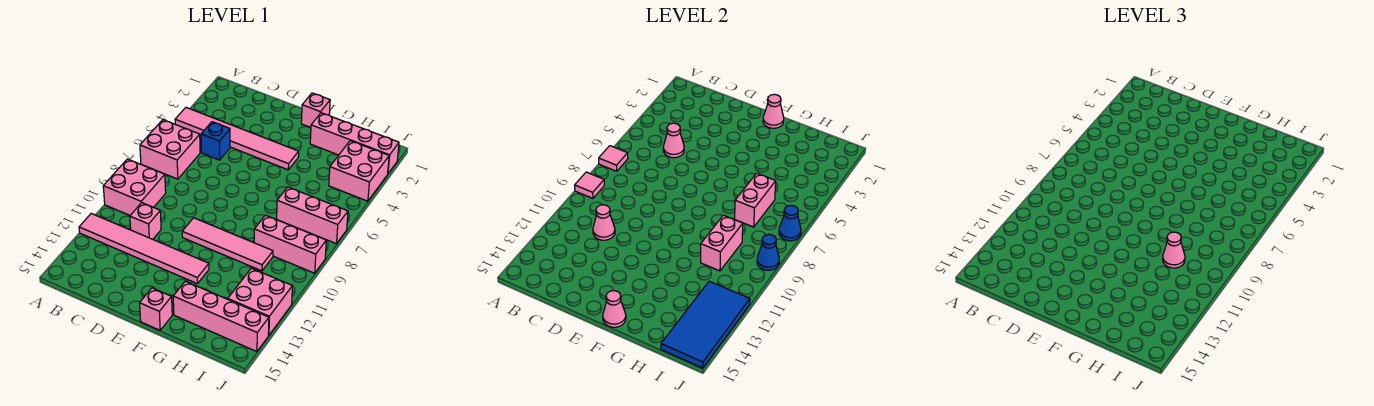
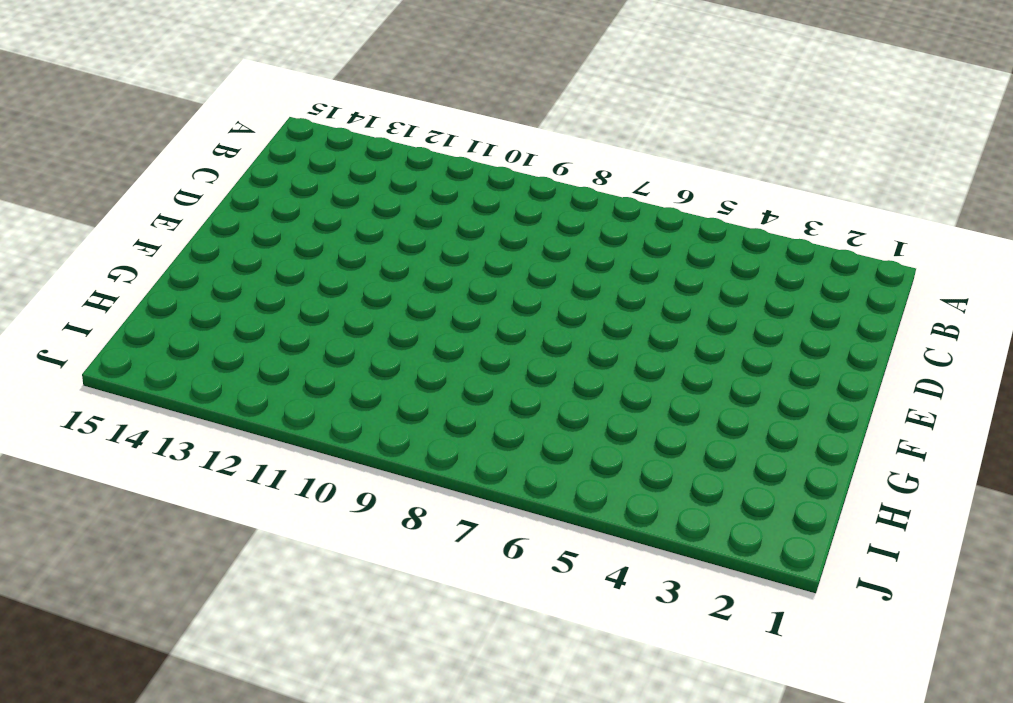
none -> pink tile A4:F4 level 1
none -> pink brick A6:B7 level 1
none -> pink brick A9:B10 level 1

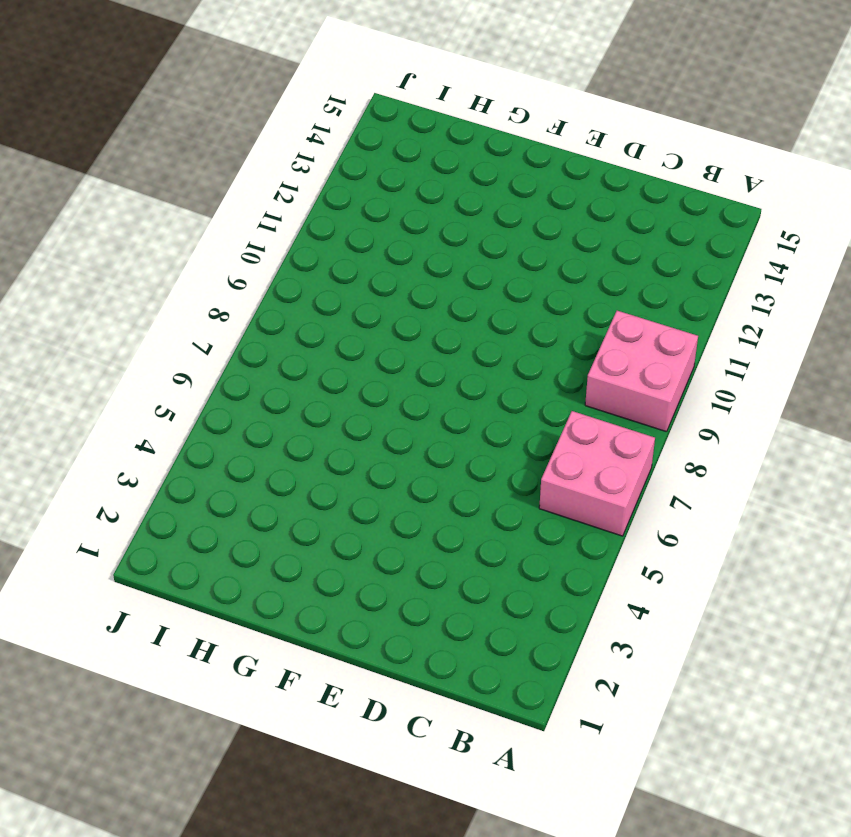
none -> pink tile A4:F4 level 1
none -> pink tile A12:F12 level 1
none -> blue brick C5 level 1

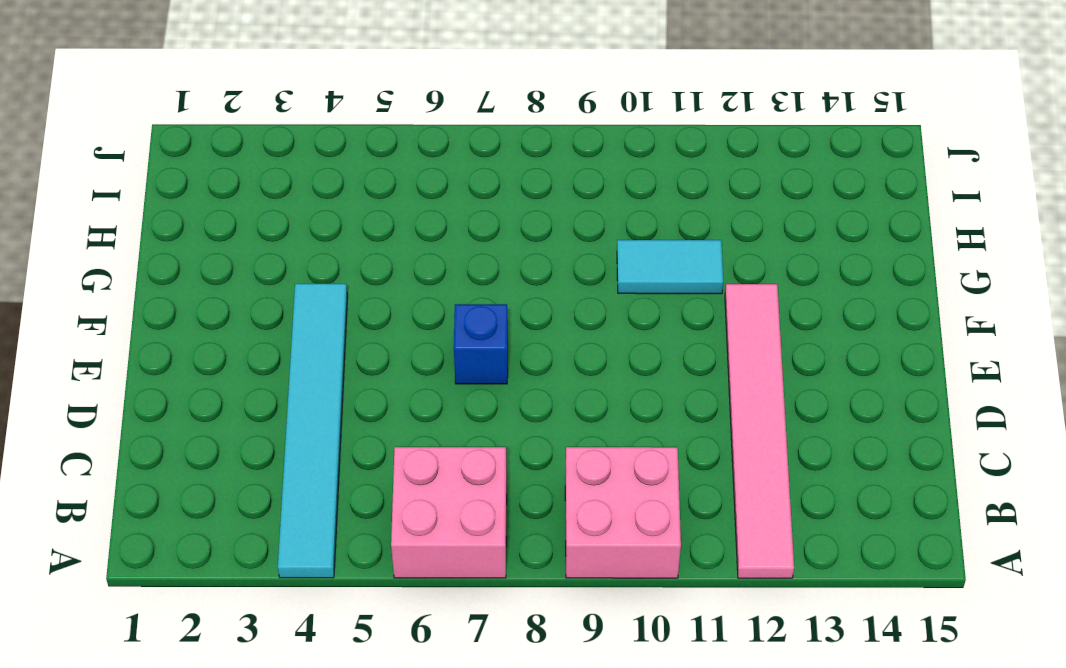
cyan tile A4:F4 level 1 -> pink tile A4:F4 level 1
blue brick E7 level 1 -> blue brick C5 level 1
cyan tile G10:G11 level 1 -> pink tile E10:H10 level 1
none -> pink brick C11 level 1
none -> pink brick F1 level 1
none -> pink brick F15 level 1

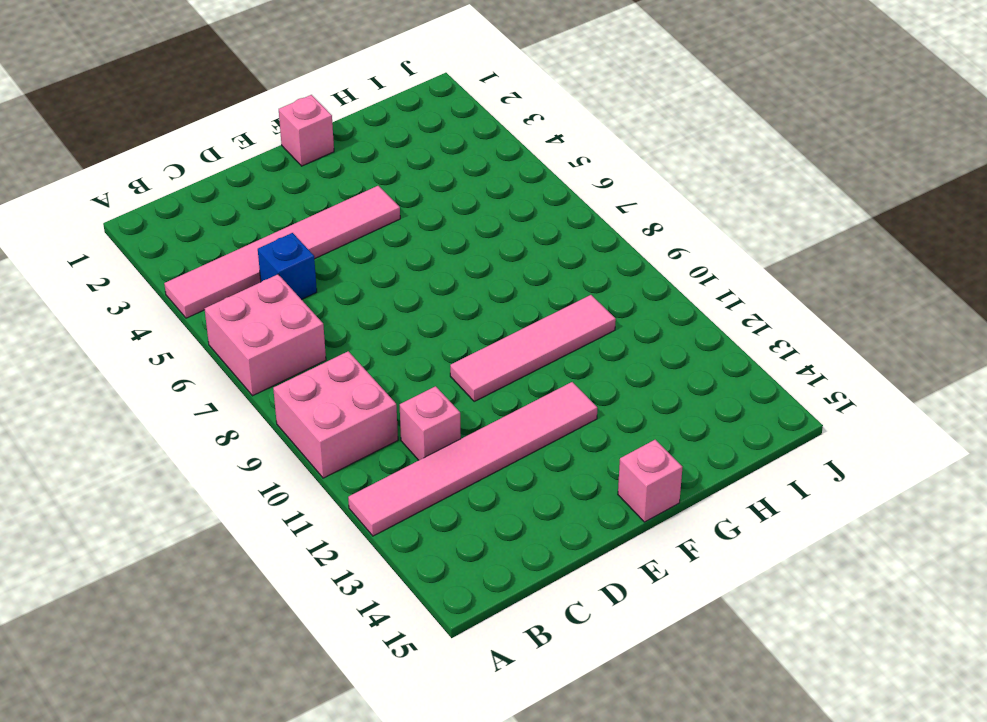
none -> pink brick G2:J2 level 1
none -> pink brick G14:J14 level 1
none -> pink brick H7:J7 level 1

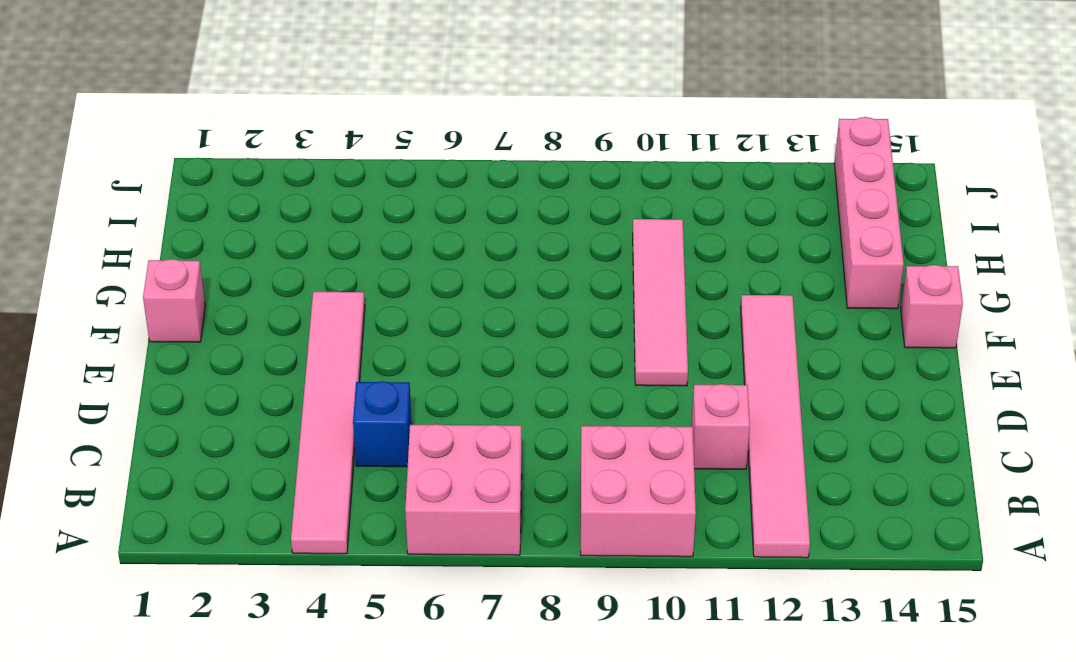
none -> pink brick G2:J2 level 1
none -> pink brick H7:J7 level 1
none -> pink brick H9:J9 level 1

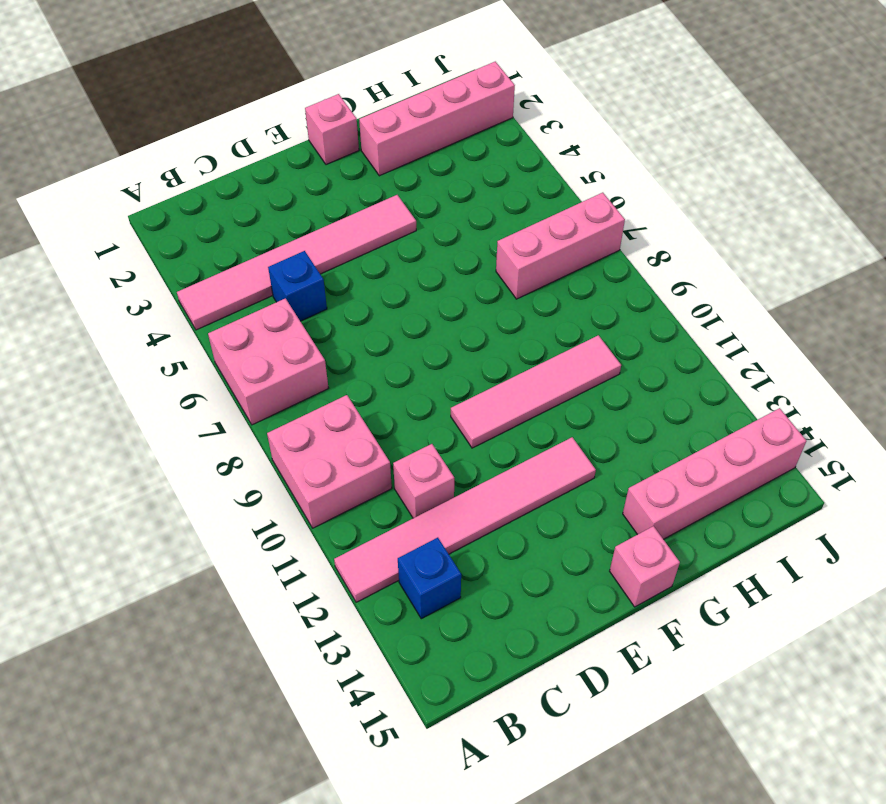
blue brick B13 level 1 -> none
none -> pink brick H9:J9 level 1
none -> pink brick I3:J4 level 1
none -> pink brick I12:J13 level 1

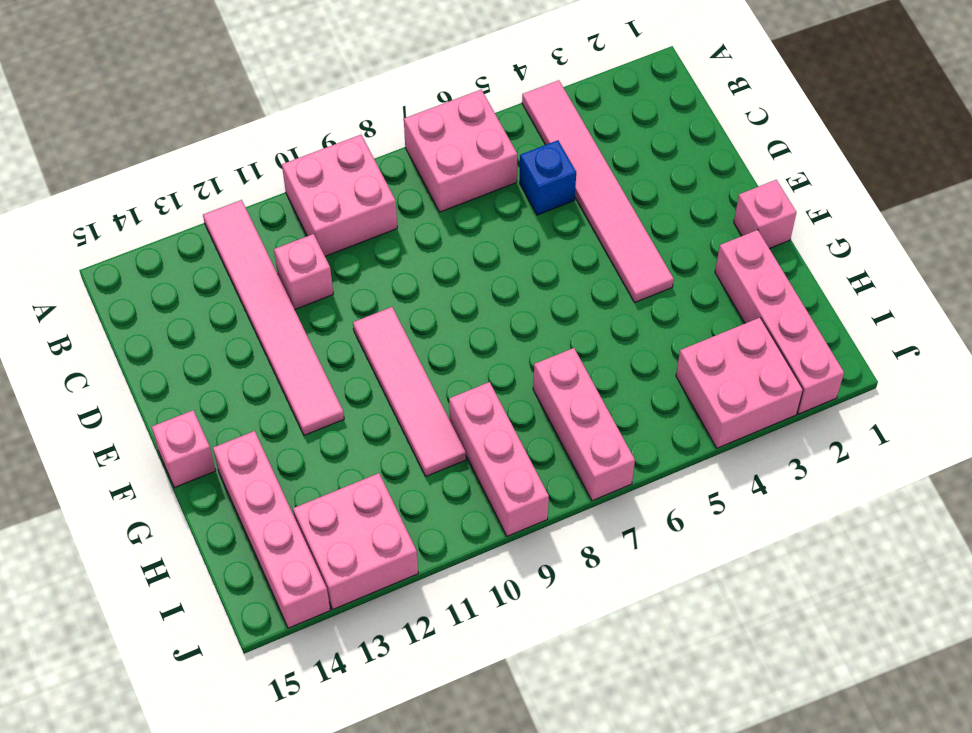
none -> pink tile A7 level 2
none -> pink tile A9 level 2
none -> pink cone C5 level 2

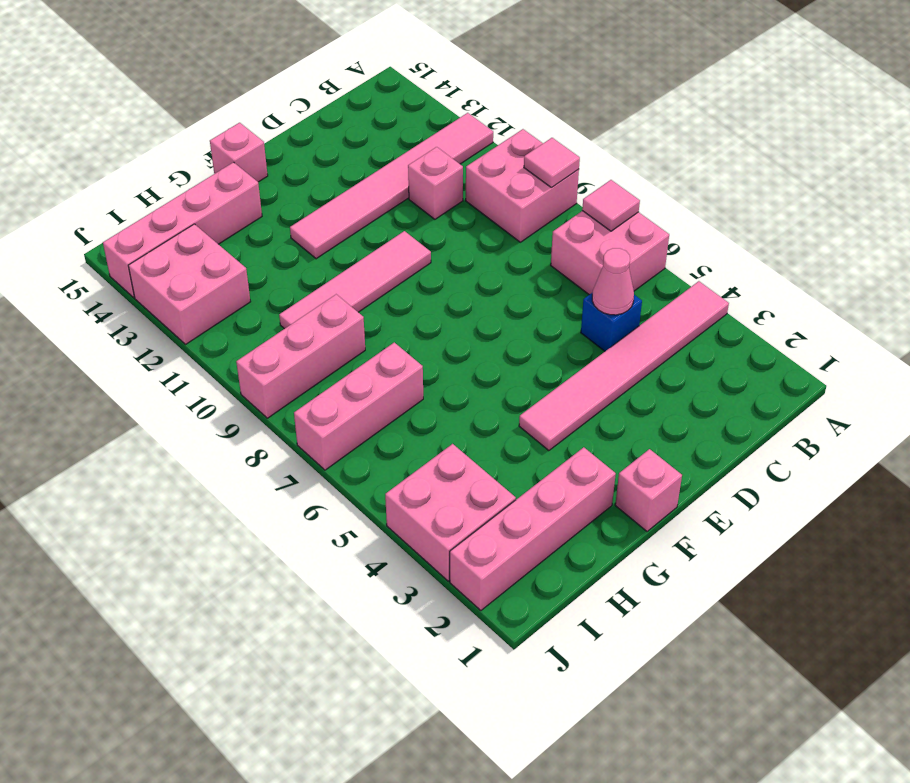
none -> pink cone C11 level 2
none -> pink cone F1 level 2
none -> pink cone F15 level 2

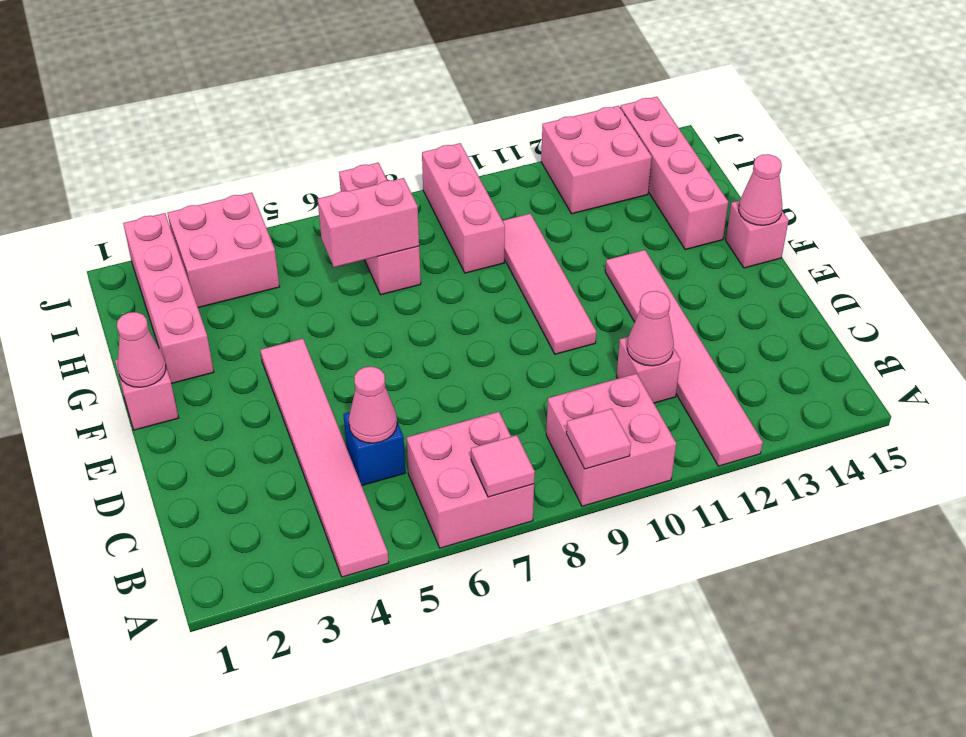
none -> pink brick H9:H10 level 2
none -> blue tile I12:J15 level 2
none -> blue cone J7 level 2

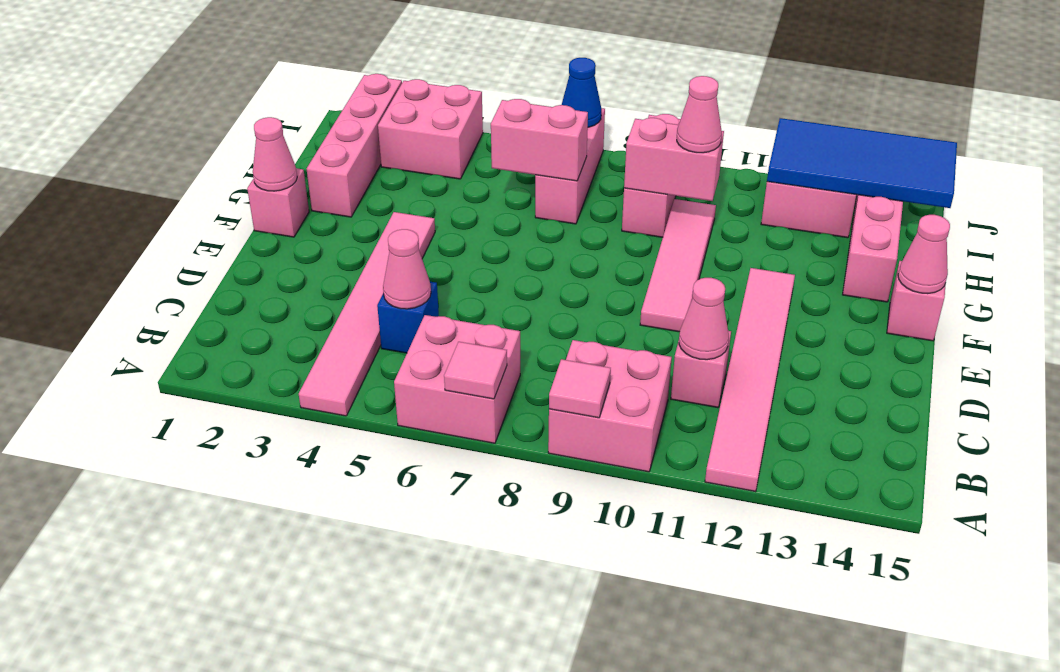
none -> blue cone J9 level 2

